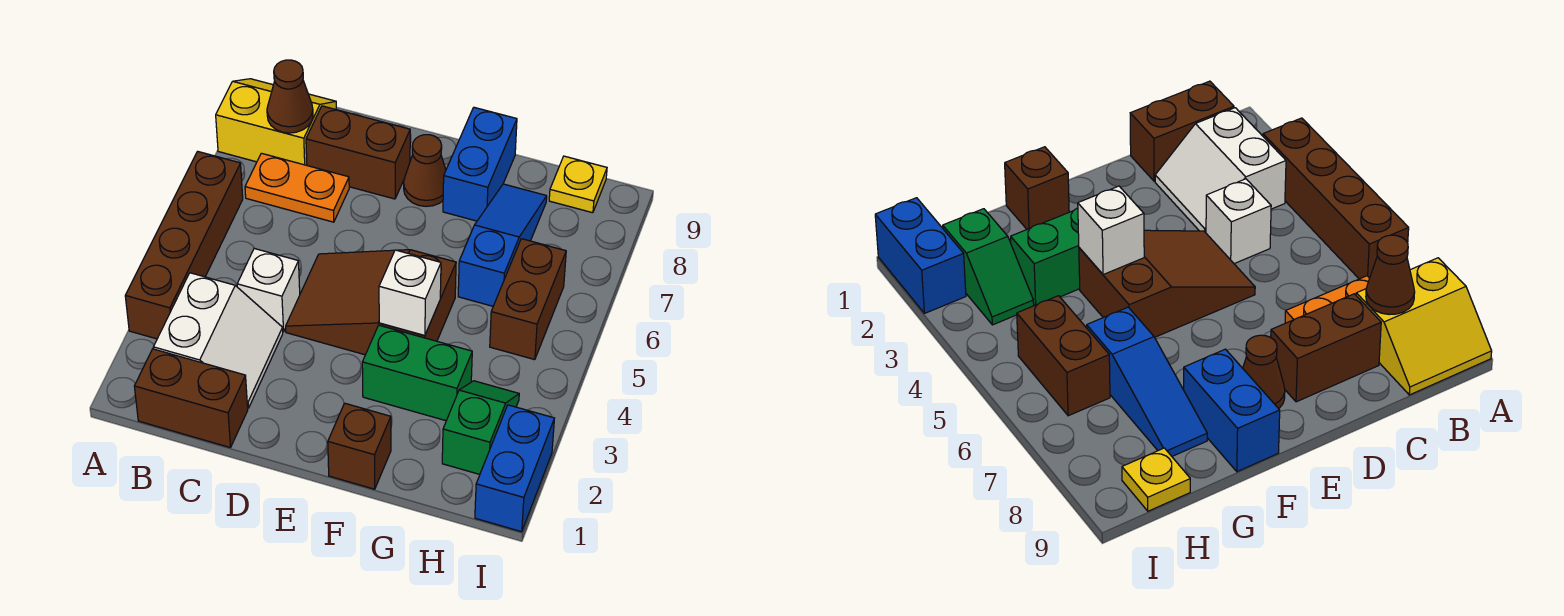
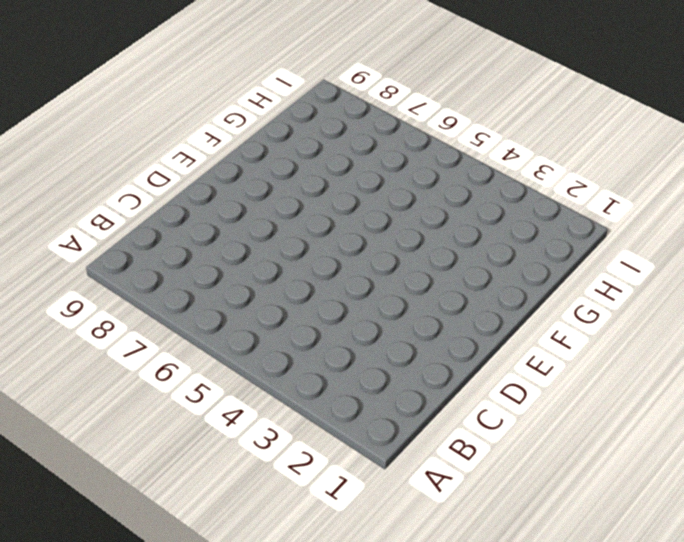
none -> brown brick A3:A6 level 1
none -> yellow slope A8:B9 level 1 top 8
none -> brown brick B1:C1 level 1

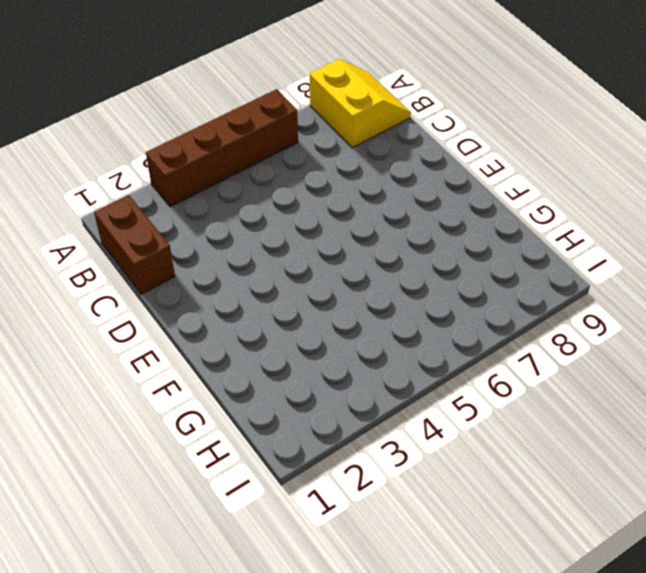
none -> white slope B2:C3 level 1 top B
none -> orange plate B7:C7 level 1
none -> white brick C4 level 1

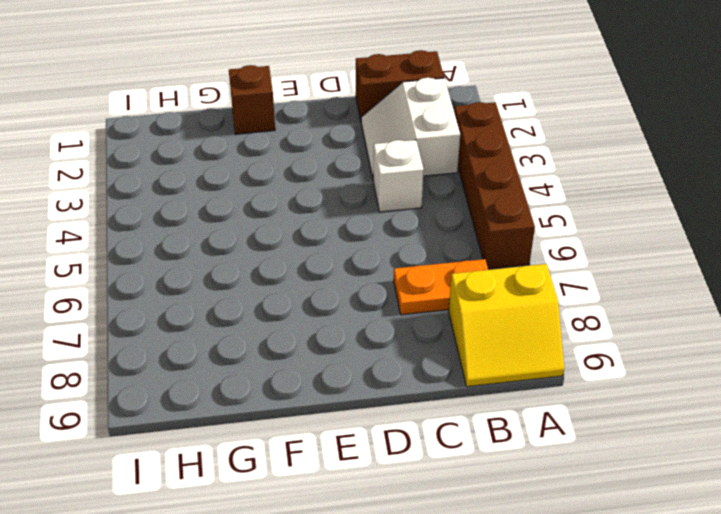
none -> brown brick C8:D8 level 1
none -> brown slope D4:F5 level 1 top F
none -> brown cone E8 level 1

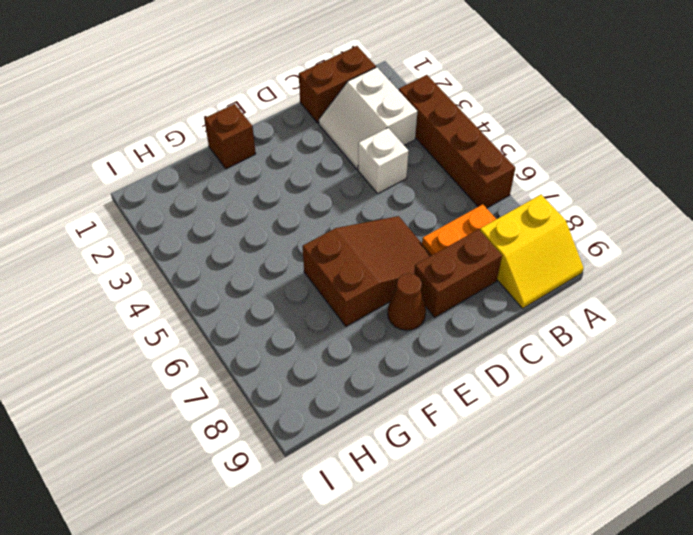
brown slope D6:F7 level 1 top F -> brown slope D4:F5 level 1 top F
none -> green brick F3:G3 level 1
none -> blue brick F8:F9 level 1
none -> blue slope G6:G8 level 1 top 6

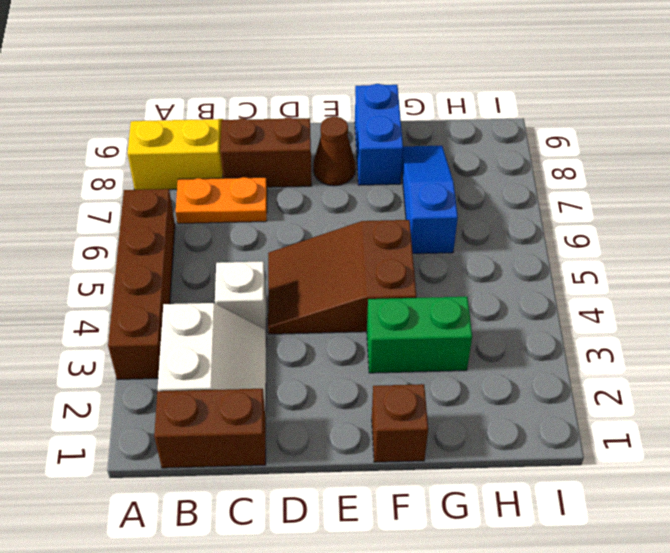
none -> green slope H2:H3 level 1 top 2
none -> brown brick H5:H6 level 1
none -> yellow plate H9 level 1

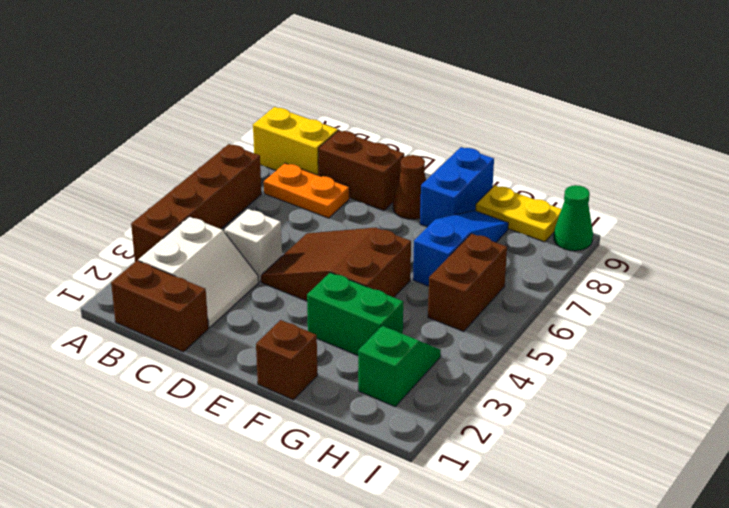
yellow plate G9:H9 level 1 -> yellow plate H9 level 1
green cone I9 level 1 -> none
none -> blue brick I1:I2 level 1
none -> brown cone B8 level 2
none -> white brick F4 level 2

